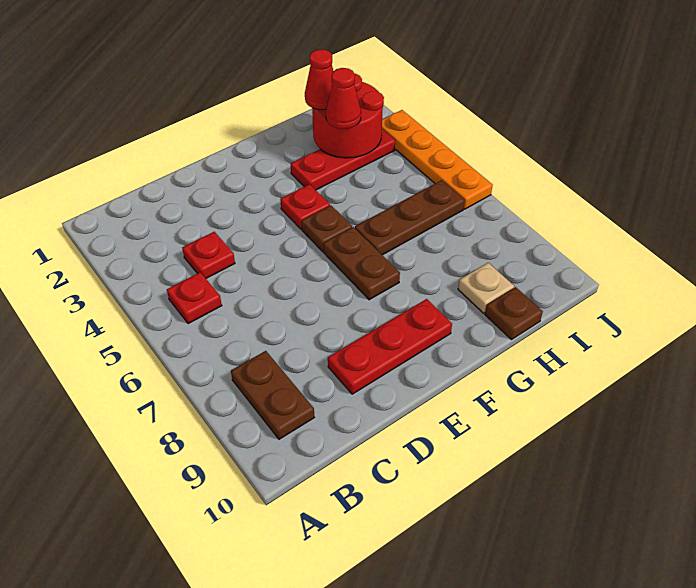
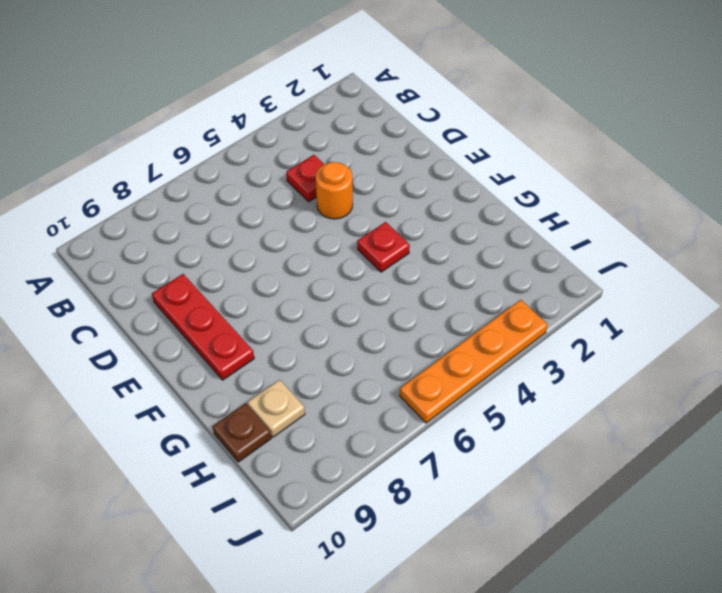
orange round brick D4 level 1 -> none
none -> red plate B5 level 1
none -> brown plate B8:B9 level 1
none -> brown plate F5 level 1

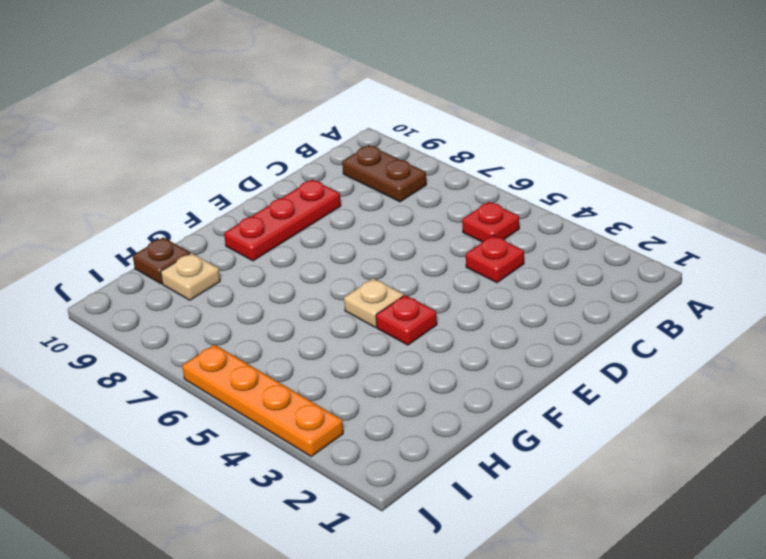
tan plate F5 level 1 -> brown plate F5 level 1
none -> brown plate F6:F7 level 1
none -> red plate G3:I3 level 1
none -> brown plate G6:I6 level 1

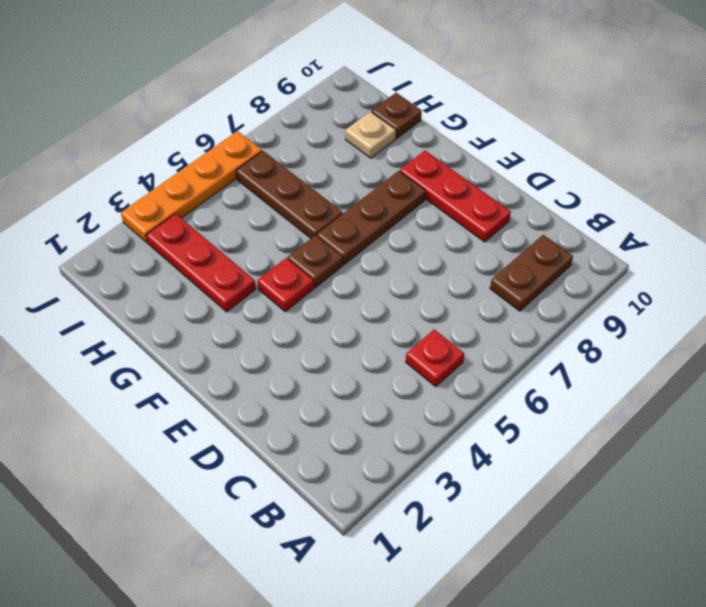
brown plate F6:F8 level 1 -> brown plate F6:F7 level 1
none -> red plate C4 level 1
none -> red round brick H2:I3 level 2
none -> red cone H2 level 3

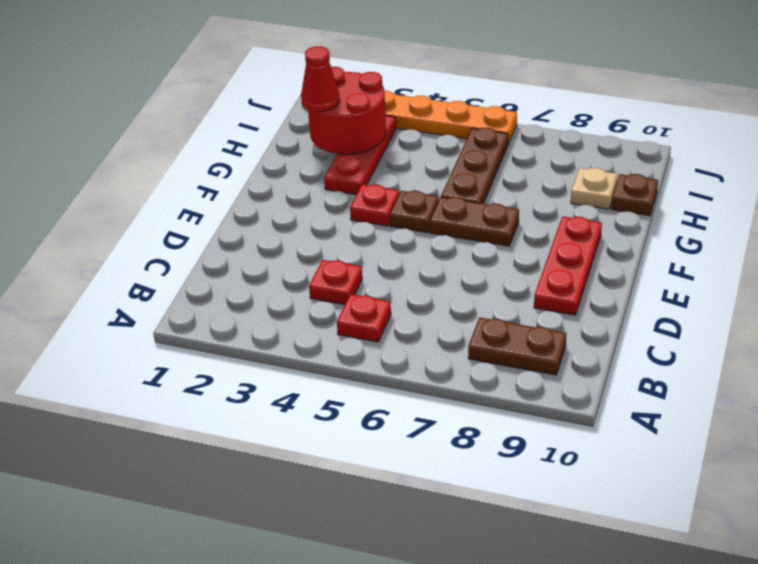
none -> red cone H3 level 3

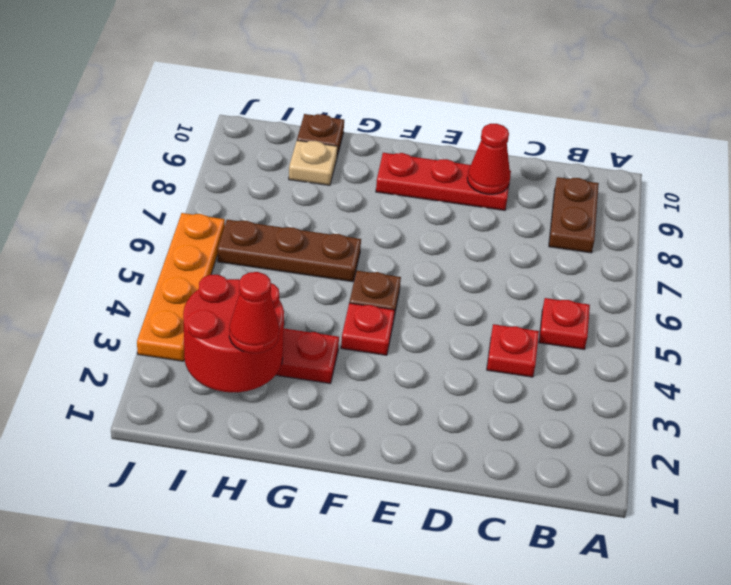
red cone D9 level 2 -> red cone H3 level 3
none -> brown plate F6:F7 level 1

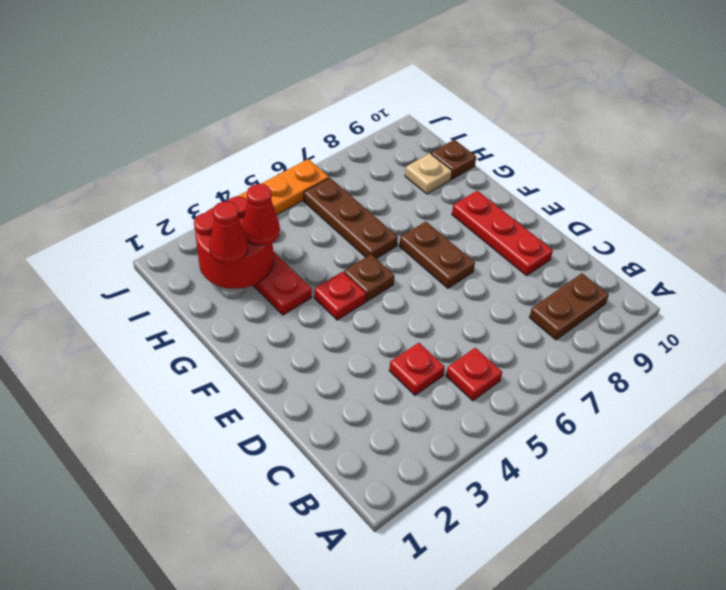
brown plate E7:F7 level 1 -> brown plate F6:F7 level 1

